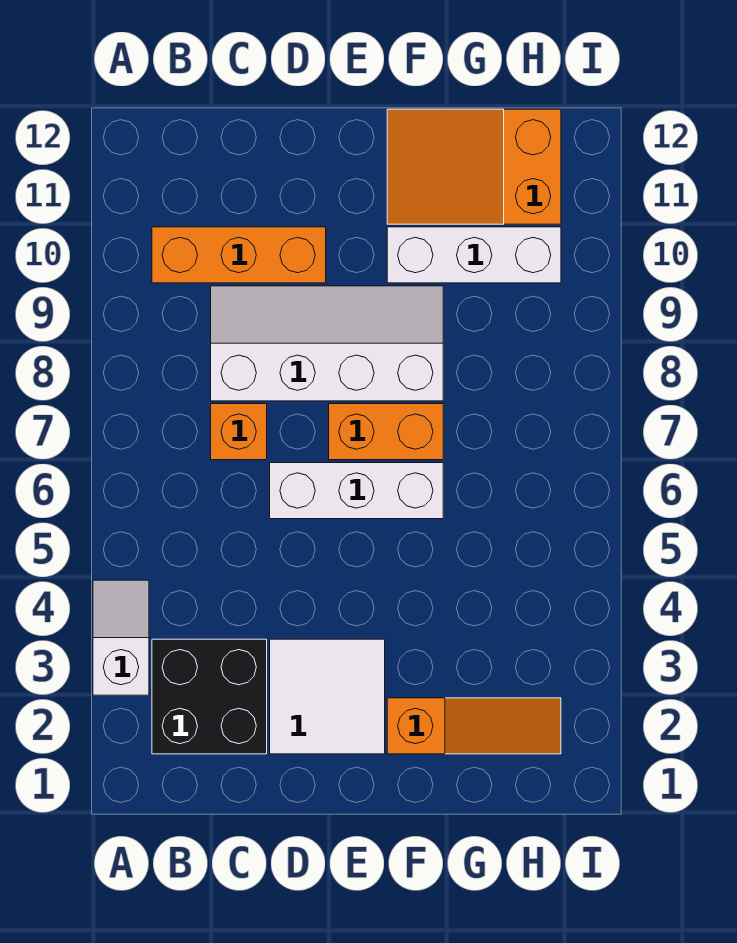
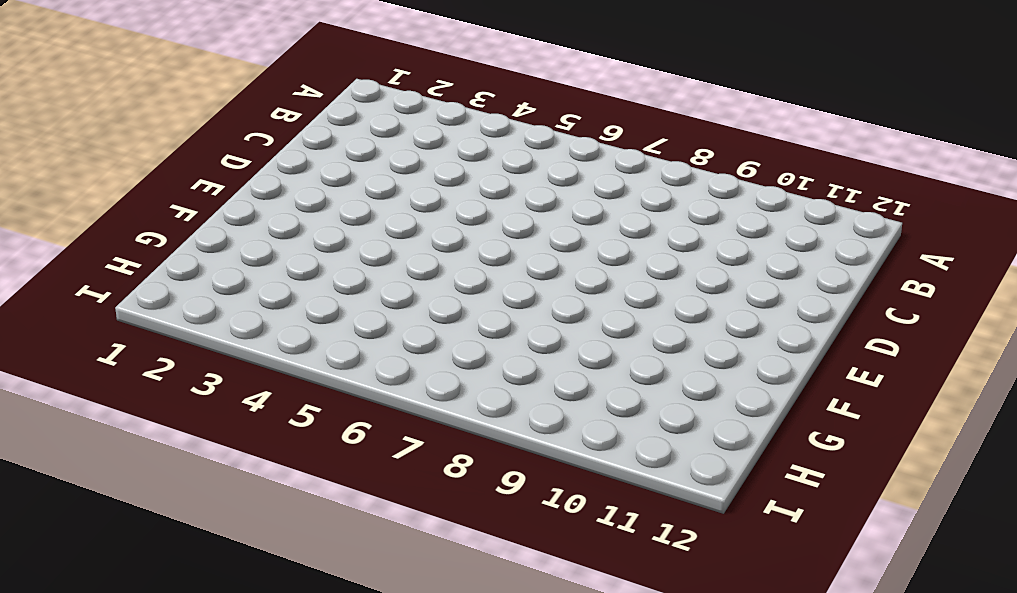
none -> white slope A3:A4 level 1 top 3
none -> black brick B2:C3 level 1

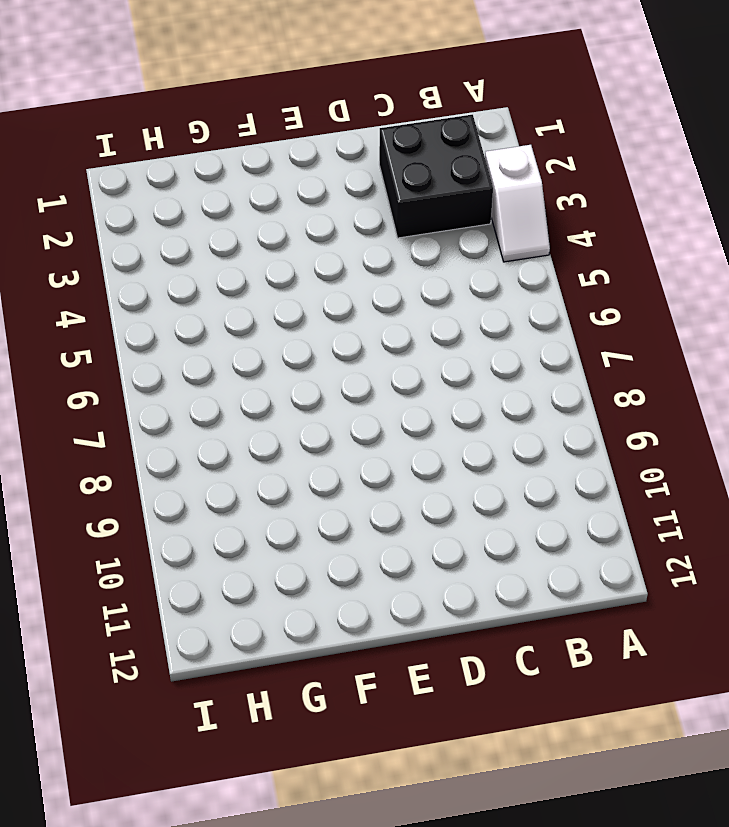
none -> orange brick B10:D10 level 1
none -> orange brick C7 level 1

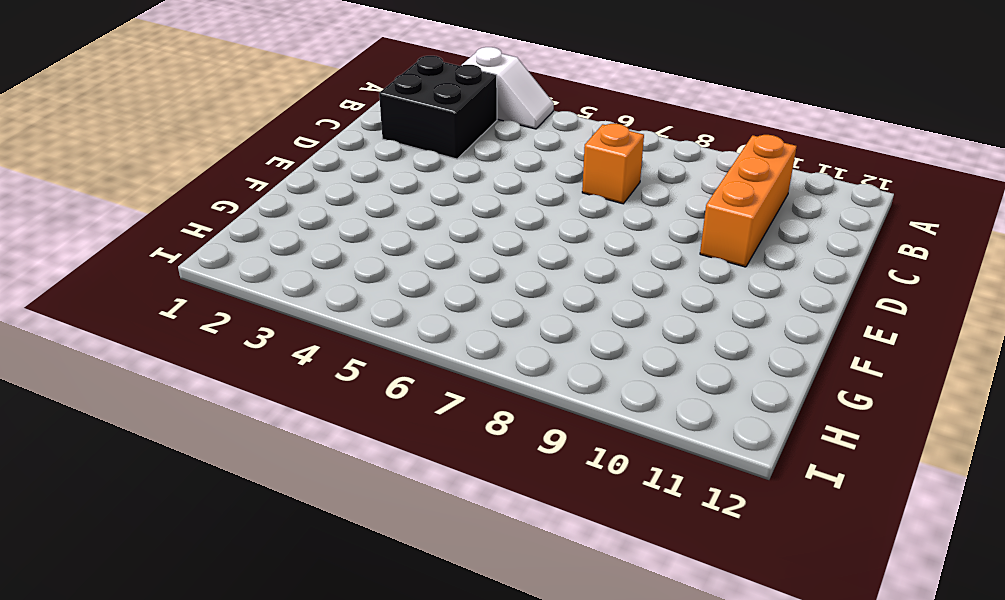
none -> white slope C8:F9 level 1 top 8
none -> white tile D2:E3 level 1

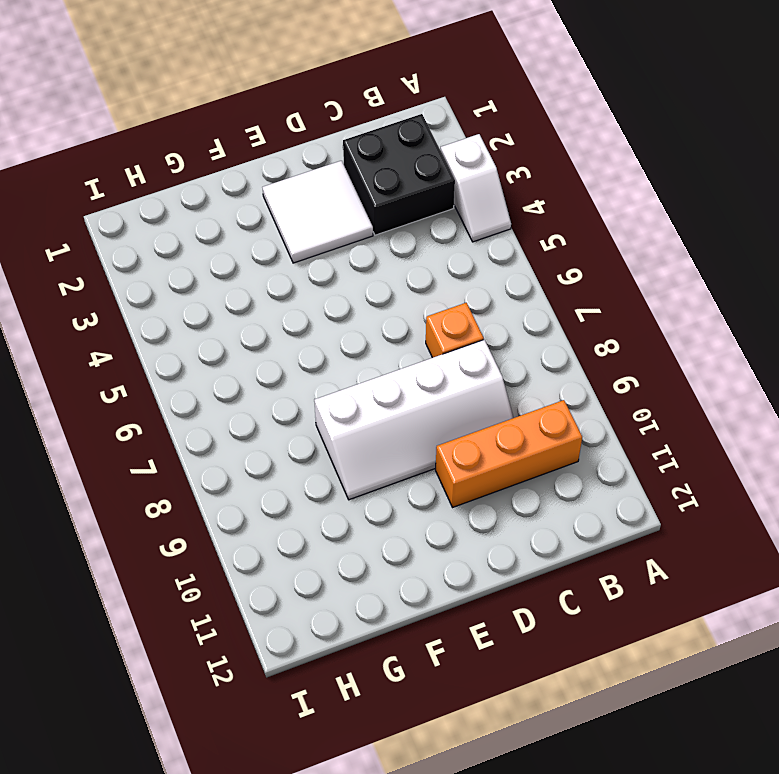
none -> white brick D6:F6 level 1
none -> orange brick E7:F7 level 1

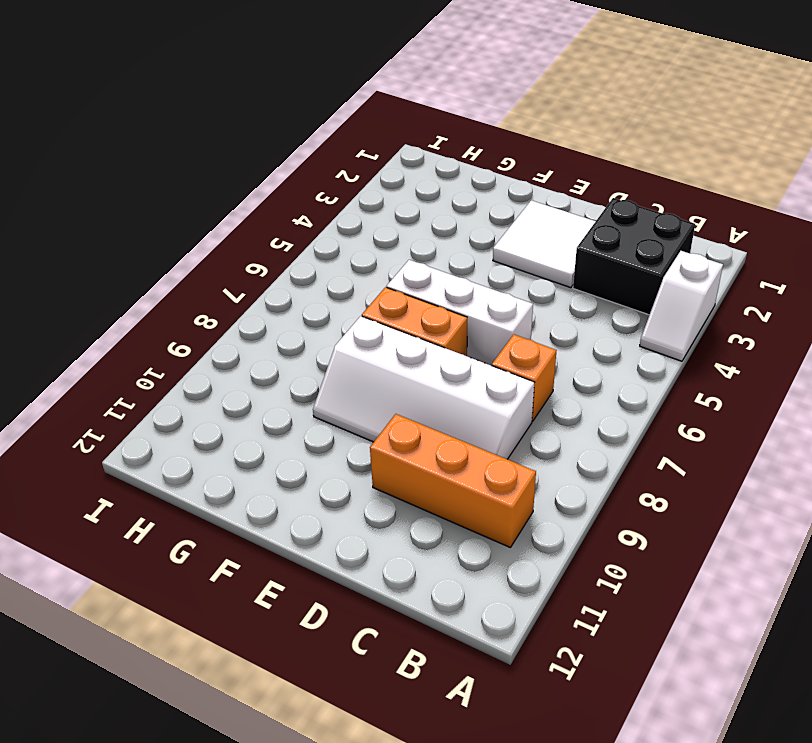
none -> orange slope F2:H2 level 1 top F
none -> white brick F10:H10 level 1

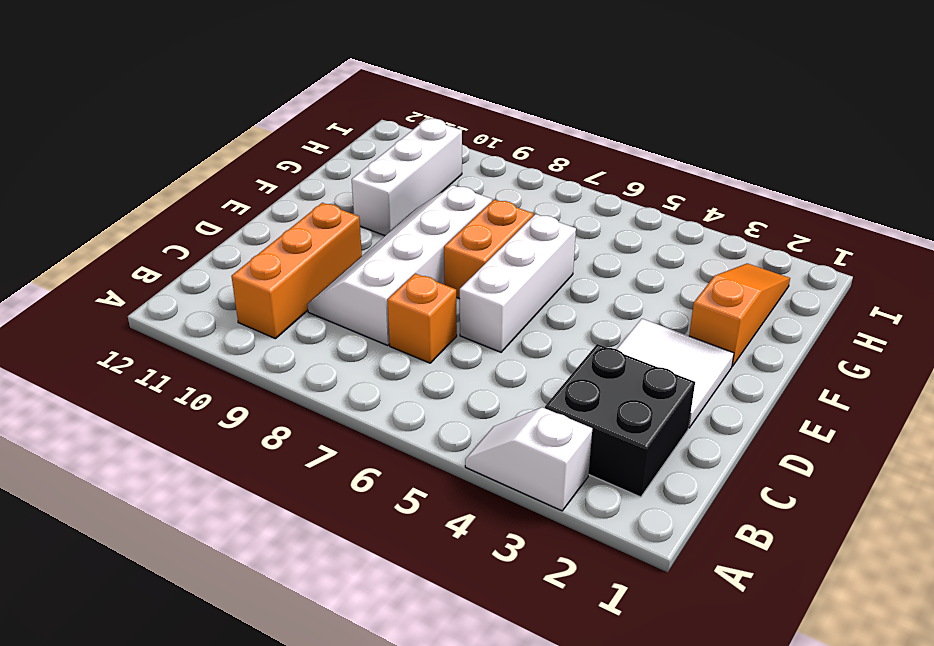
none -> orange slope F11:H12 level 1 top H

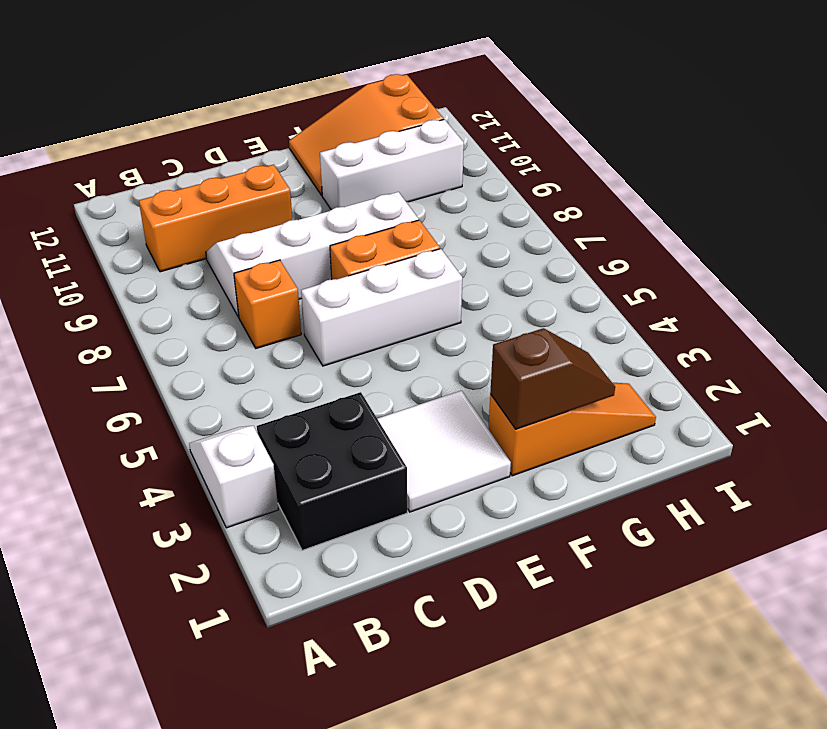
brown slope F2:G2 level 2 top F -> none

